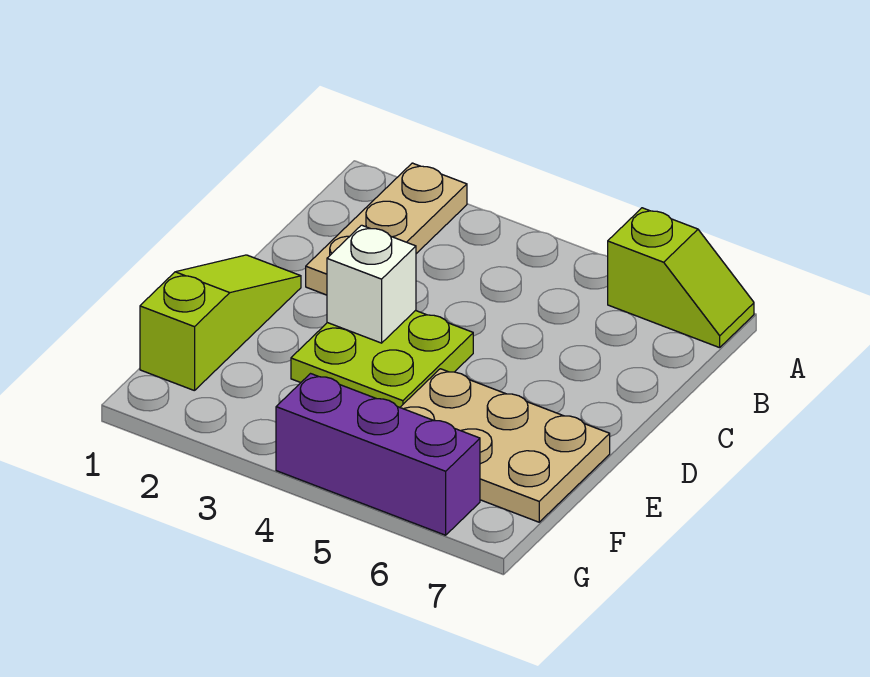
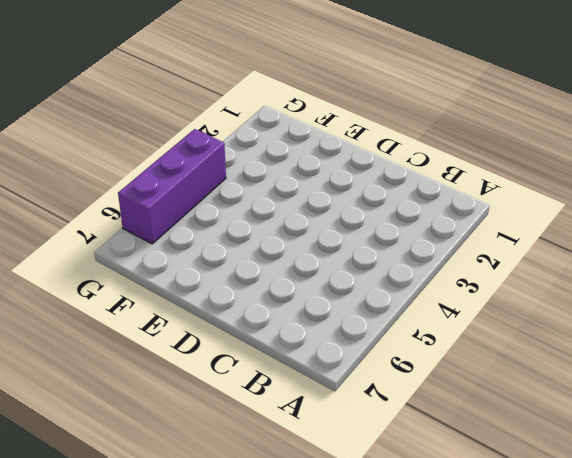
none -> tan plate A2:C2 level 1
none -> lime slope A6:A7 level 1 top 6

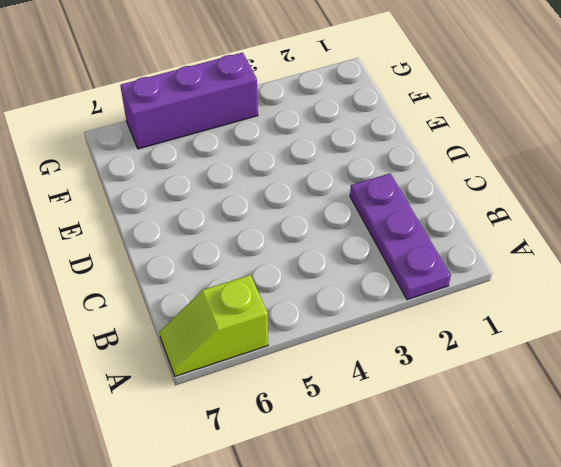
purple plate A2:C2 level 1 -> tan plate A2:C2 level 1
none -> lime slope D1:F1 level 1 top F
none -> lime plate D3:E4 level 1

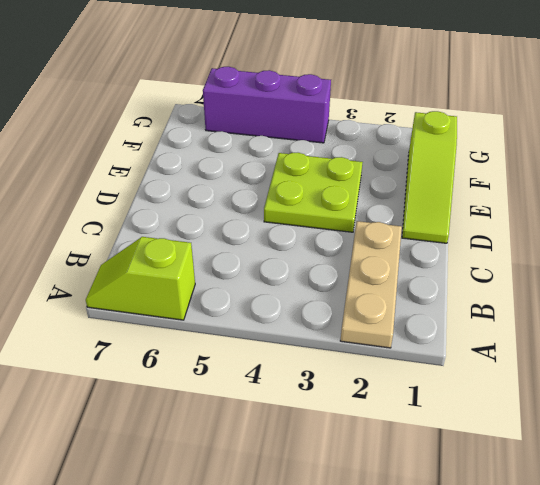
none -> tan plate E5:F7 level 1
none -> white brick D3 level 2

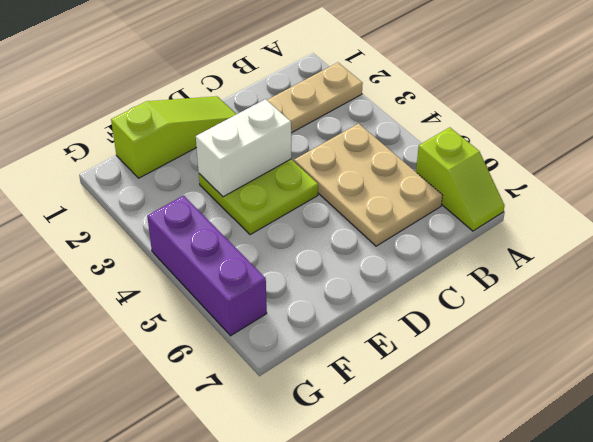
tan plate B4:C6 level 1 -> tan plate E5:F7 level 1
white brick D3:E3 level 2 -> white brick D3 level 2

